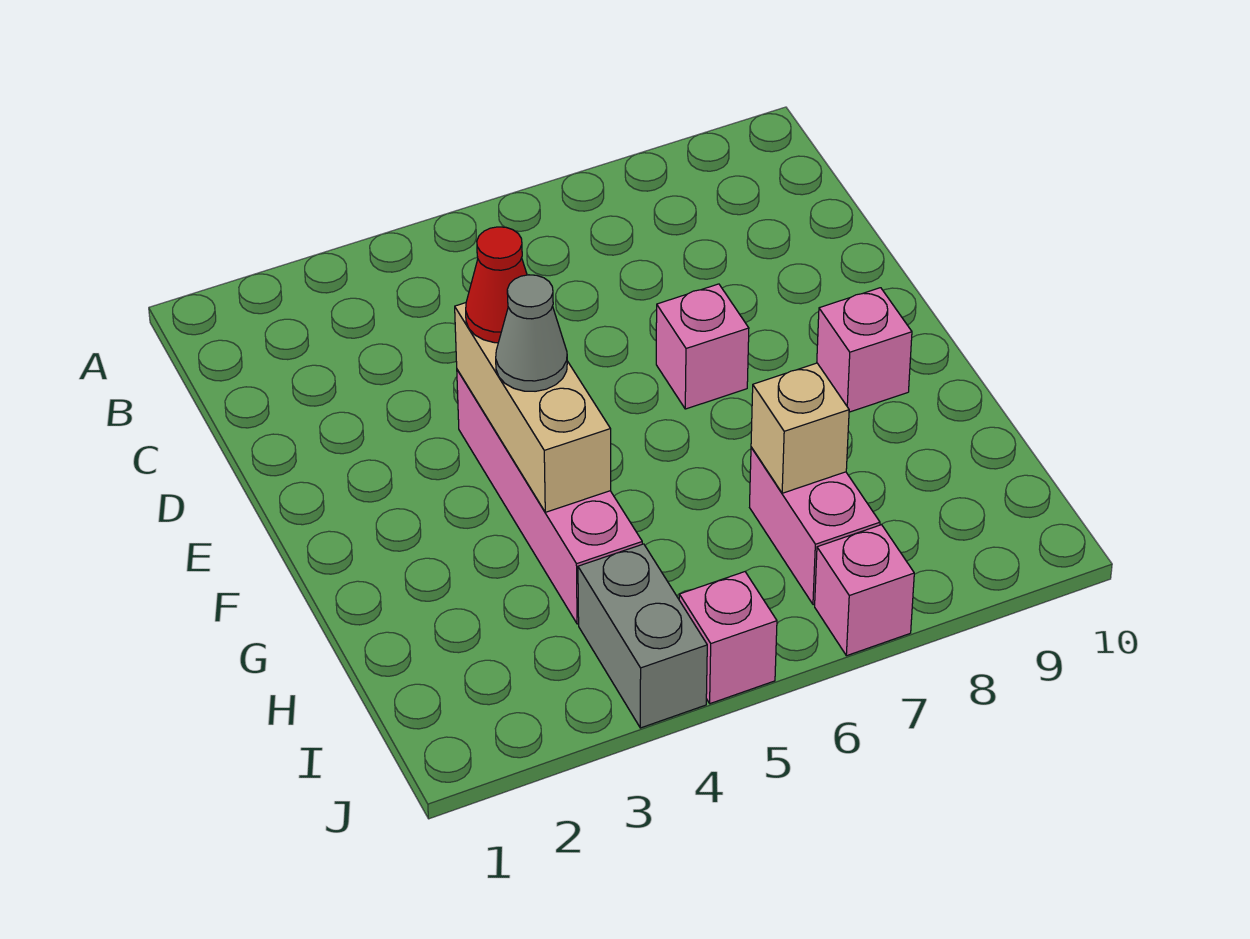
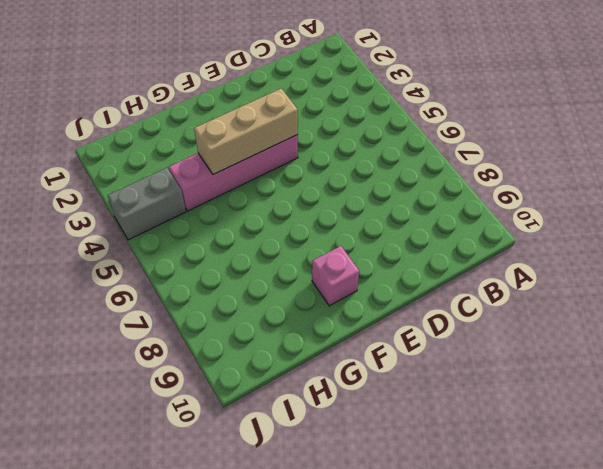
none -> pink brick E7 level 1
none -> pink brick H7:I7 level 1

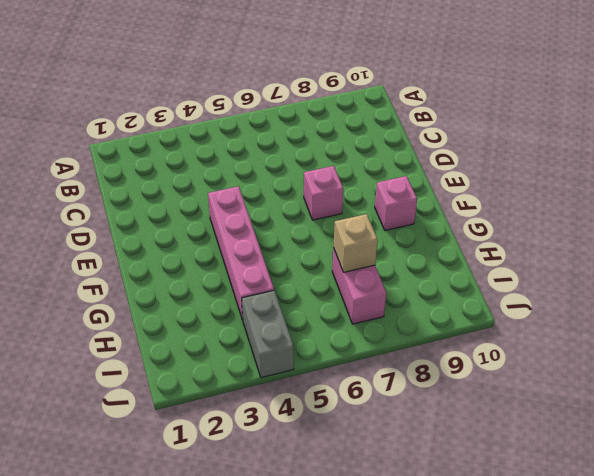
none -> pink brick J5 level 1
none -> pink brick J7 level 1

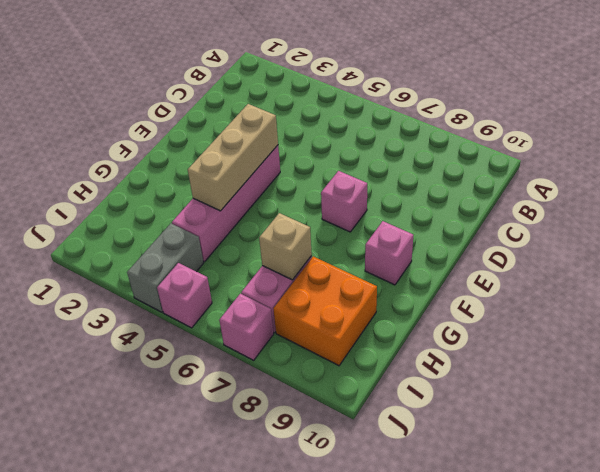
orange brick H8:I9 level 1 -> none
none -> red cone E4 level 3
none -> grey cone F4 level 3

